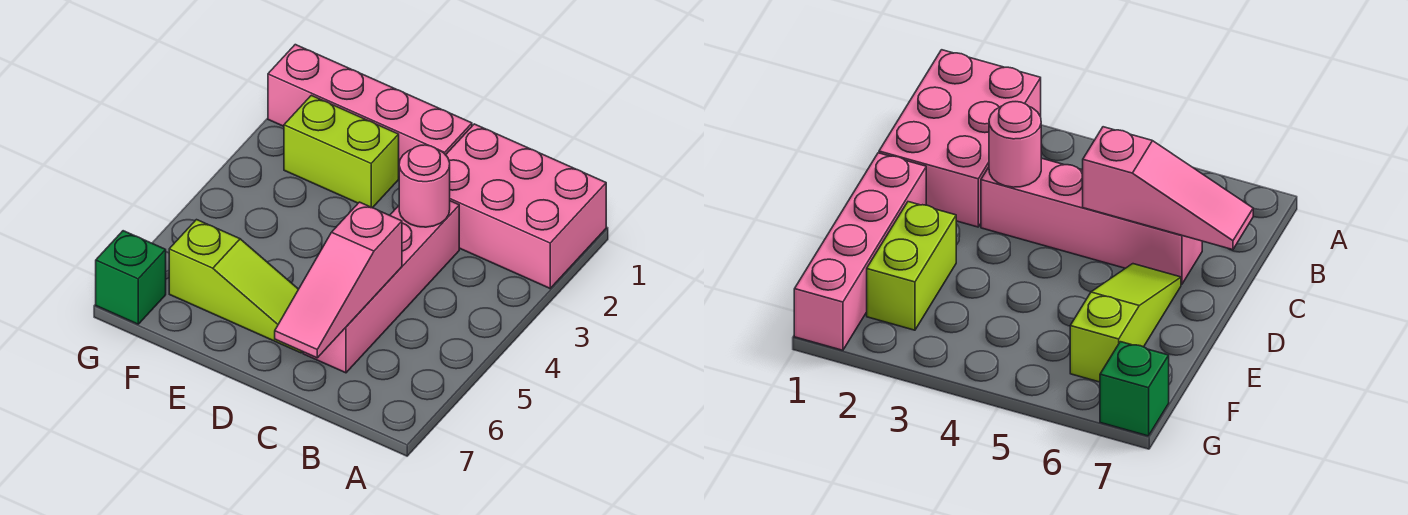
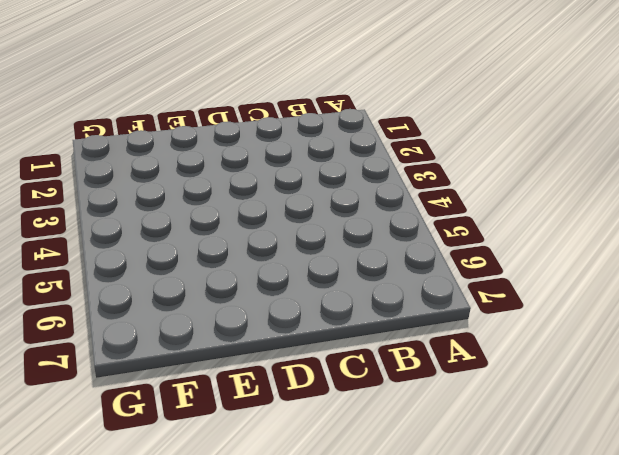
none -> pink brick A1:C2 level 1
none -> pink brick C3:C6 level 1

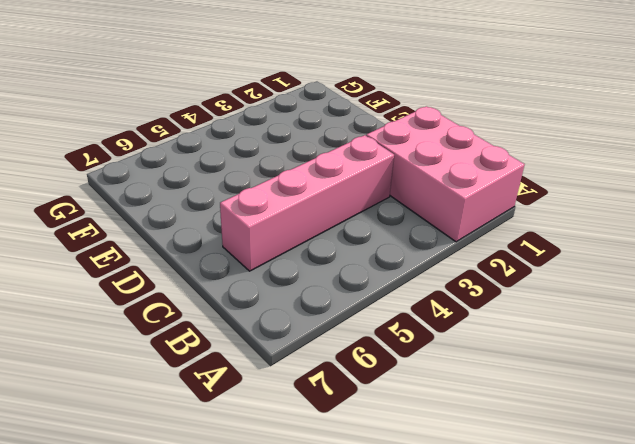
none -> pink brick D1:G1 level 1
none -> lime slope D6:F6 level 1 top F

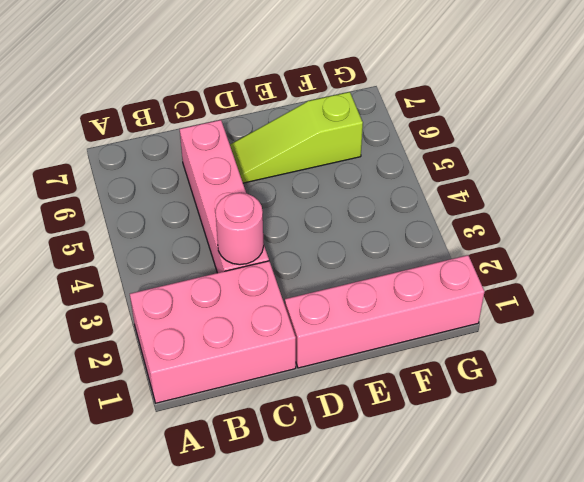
none -> lime brick E2:F2 level 1
none -> green brick G7 level 1

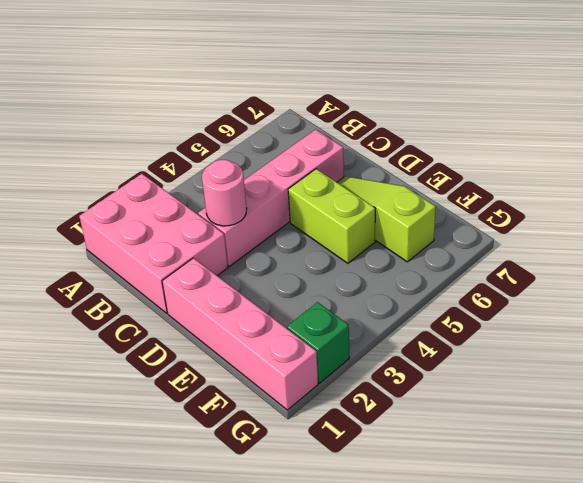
lime brick D5:E5 level 1 -> lime brick E2:F2 level 1
green brick G2 level 1 -> green brick G7 level 1
none -> pink slope C5:C7 level 2 top 5

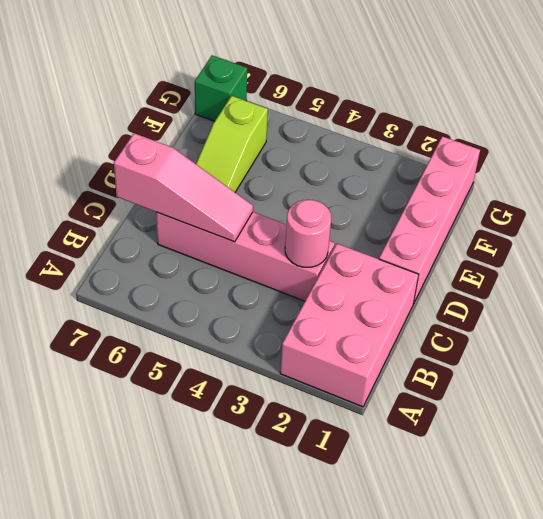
pink slope C5:C7 level 2 top 7 -> pink slope C5:C7 level 2 top 5
none -> lime brick E2:F2 level 1

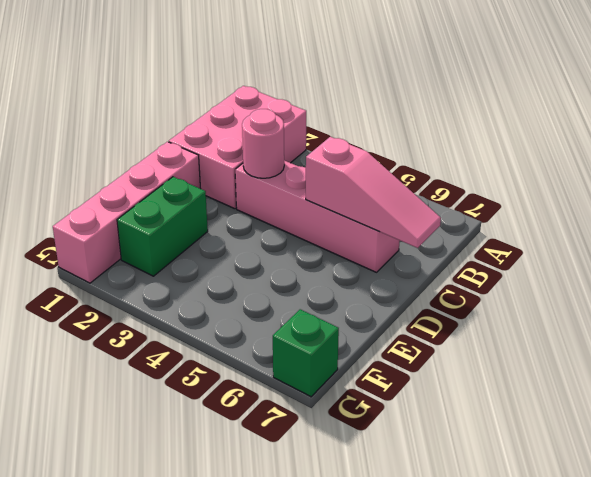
green brick E2:F2 level 1 -> lime brick E2:F2 level 1
none -> lime slope D6:F6 level 1 top F

